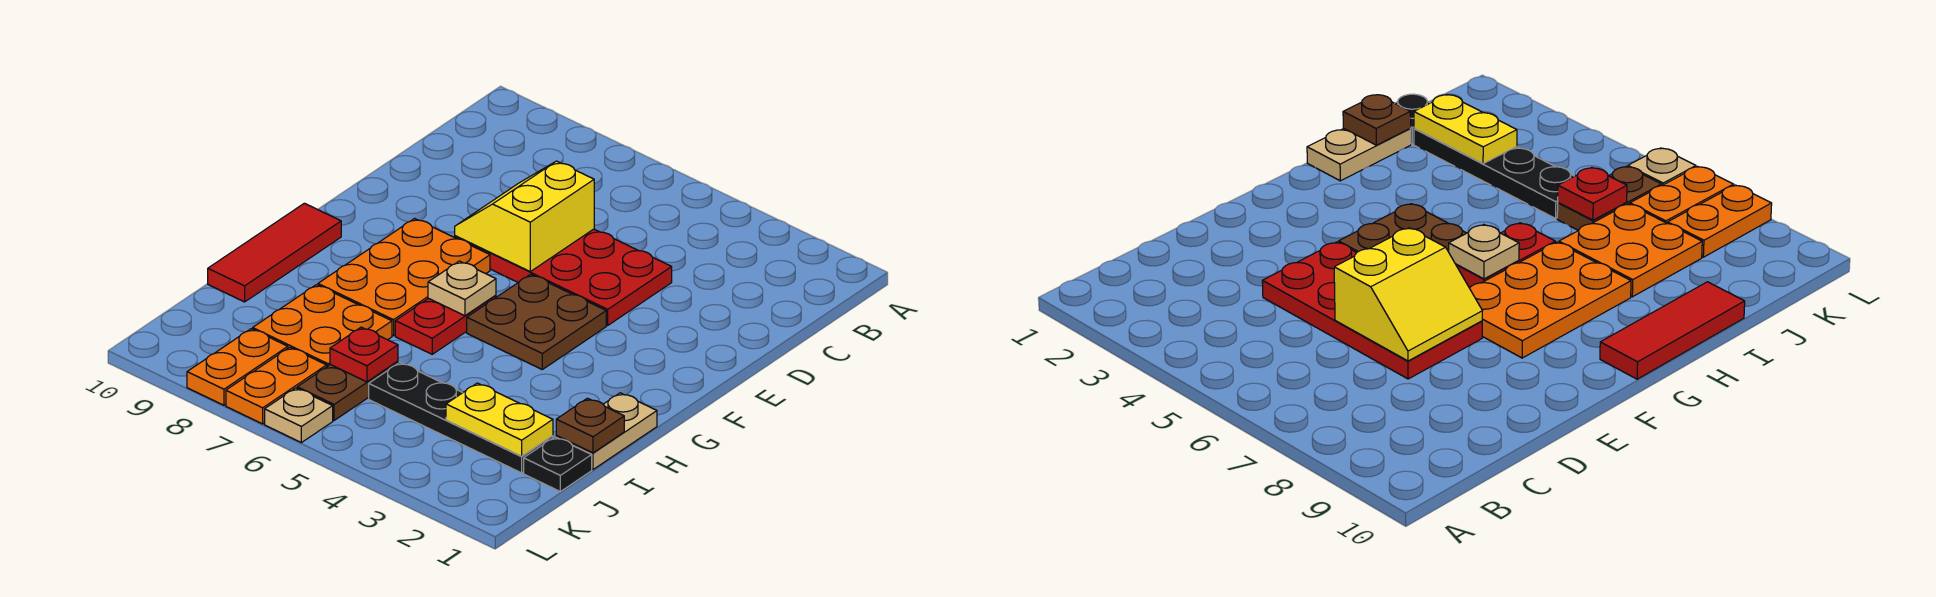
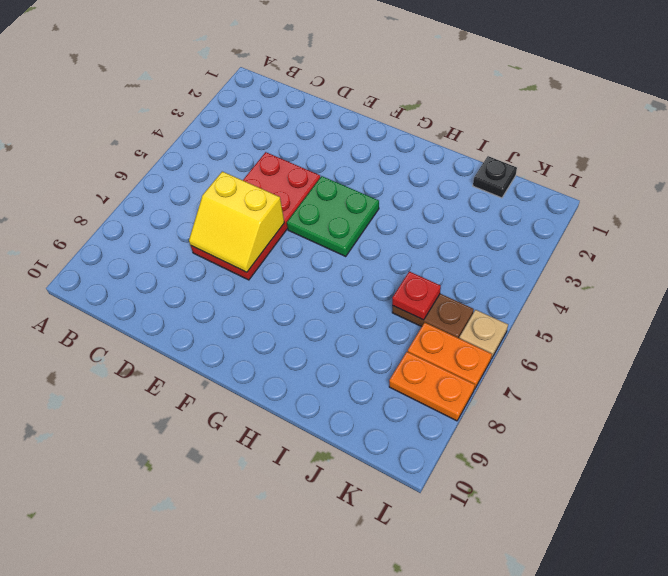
green plate F4:G5 level 1 -> brown plate F4:G5 level 1
none -> orange plate F7:H8 level 1
none -> red plate G6:H6 level 1
none -> red tile G10:I10 level 1

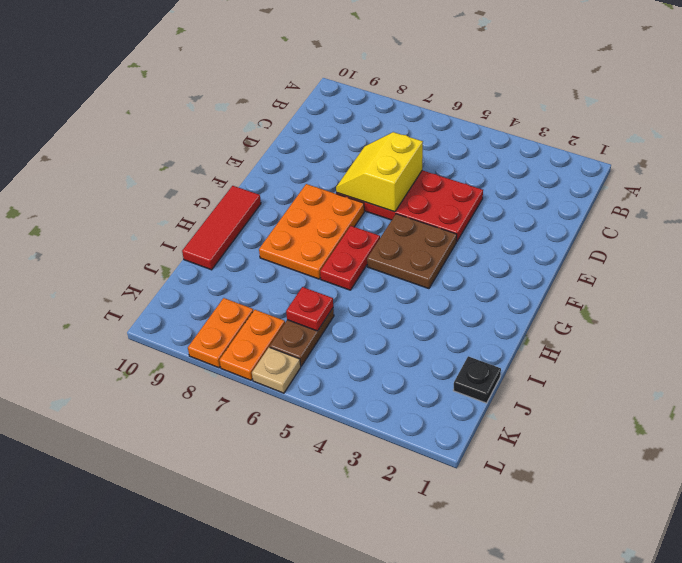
none -> tan plate H1:I1 level 1
none -> orange plate I7:J8 level 1
none -> black plate J2:J5 level 1

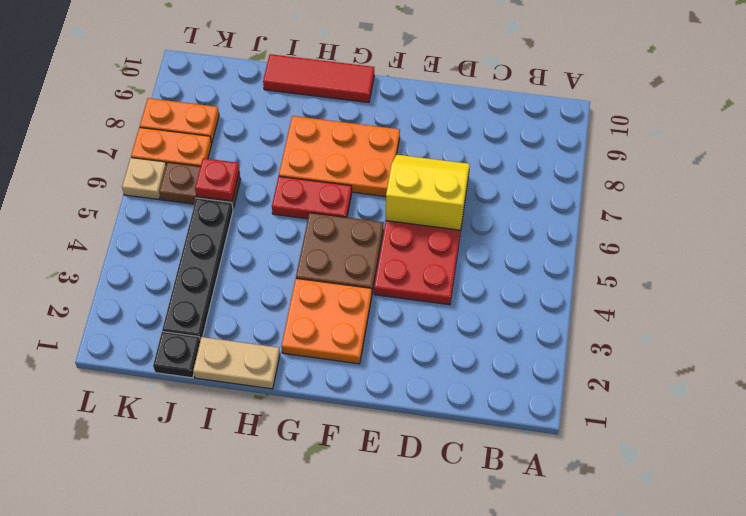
orange plate F2:G3 level 1 -> orange plate I7:J8 level 1
none -> tan plate G6 level 2
none -> brown plate I1 level 2
none -> yellow plate J2:J3 level 2

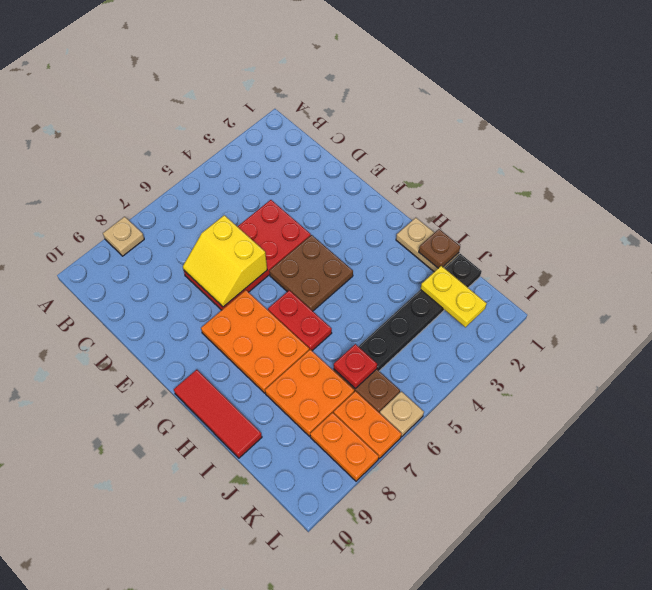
tan plate A8 level 1 -> tan plate G6 level 2
yellow plate J2:K2 level 2 -> yellow plate J2:J3 level 2

